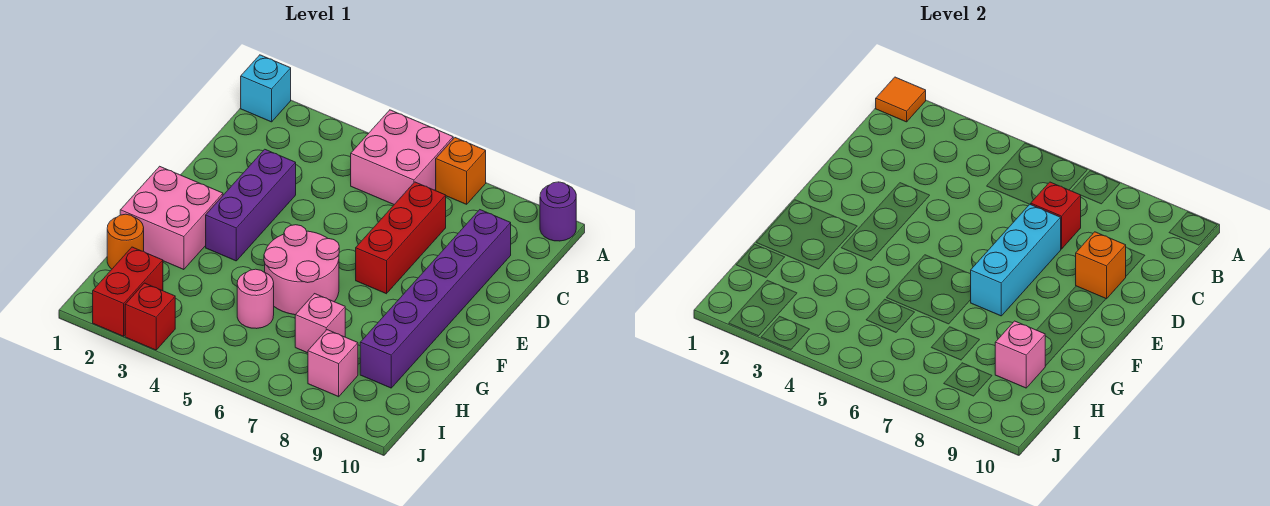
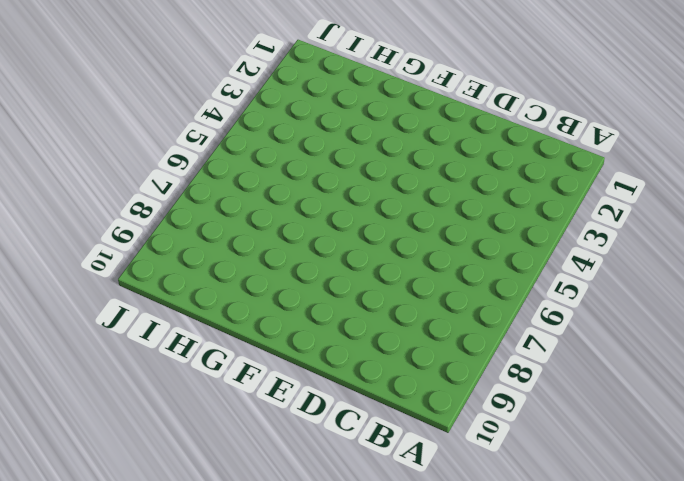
none -> cyan brick A1 level 1
none -> pink brick A5:B6 level 1
none -> orange brick A7 level 1

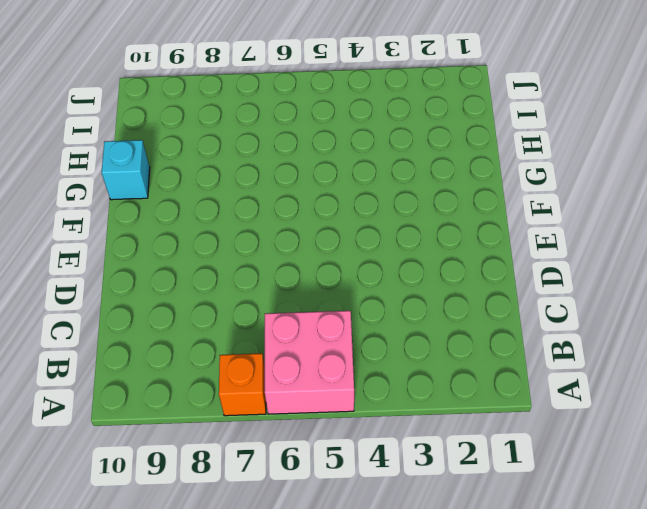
cyan brick G10 level 1 -> cyan brick A1 level 1
none -> purple round brick A10 level 1
none -> red brick C7:E7 level 1
none -> purple brick C9:H9 level 1

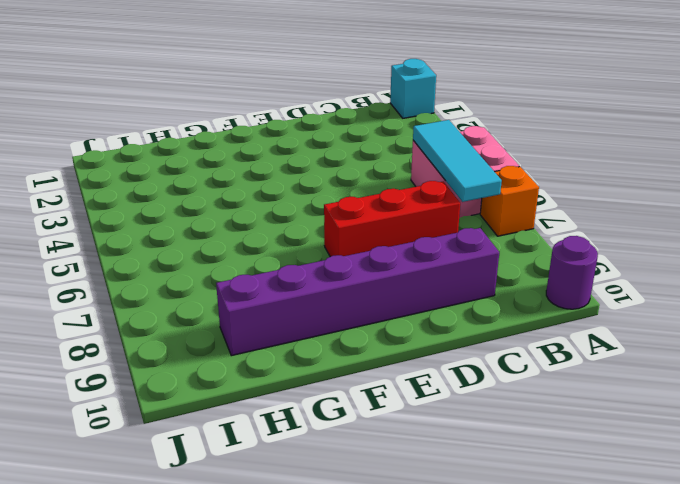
cyan tile B5:B7 level 2 -> none
none -> purple brick D3:F3 level 1
none -> pink brick F1:G2 level 1
none -> pink round brick F5:G6 level 1

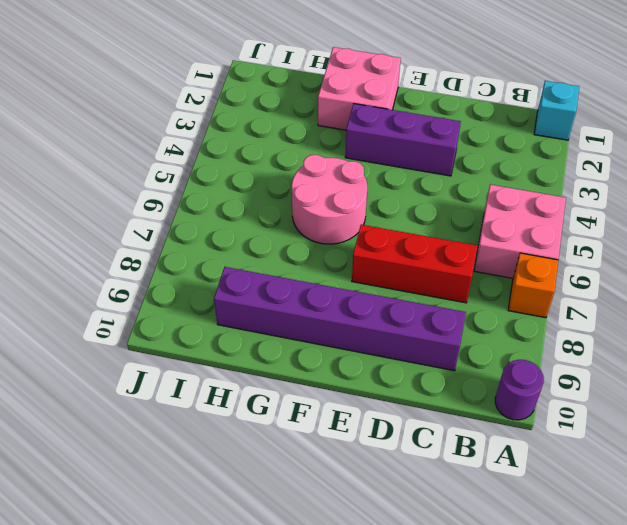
none -> orange round brick H1 level 1
none -> pink round brick H5 level 1
none -> pink brick H7 level 1

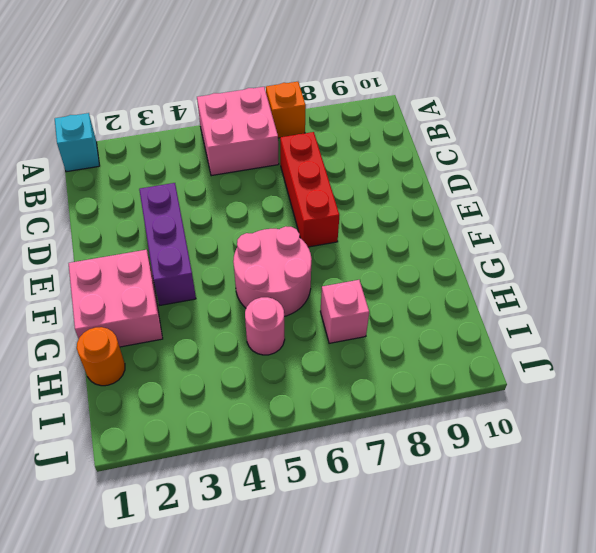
none -> purple round brick A10 level 1
none -> purple brick C9:H9 level 1
none -> red brick I2:J2 level 1

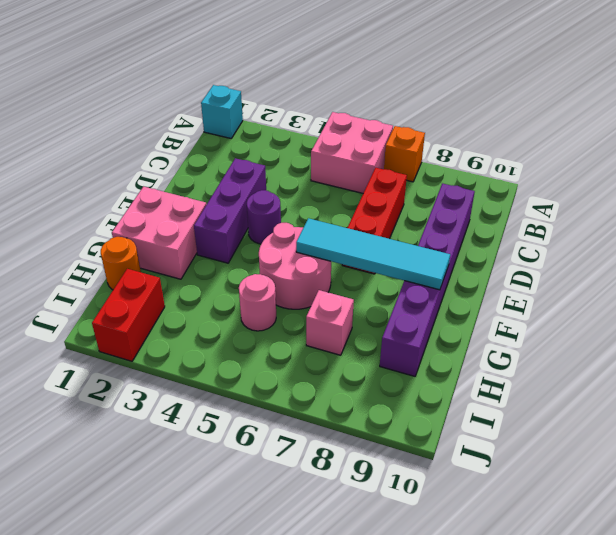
purple round brick E4 level 1 -> purple round brick A10 level 1
cyan tile F6:F9 level 2 -> cyan brick D7:F7 level 2
none -> pink brick I8 level 1
none -> red brick J3 level 1
none -> orange tile A1 level 2

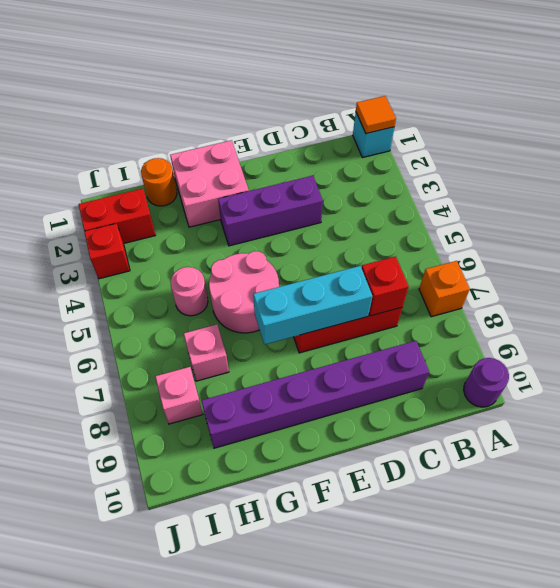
none -> pink brick A5:B6 level 1
none -> orange brick D9 level 2
none -> pink brick H9 level 2

